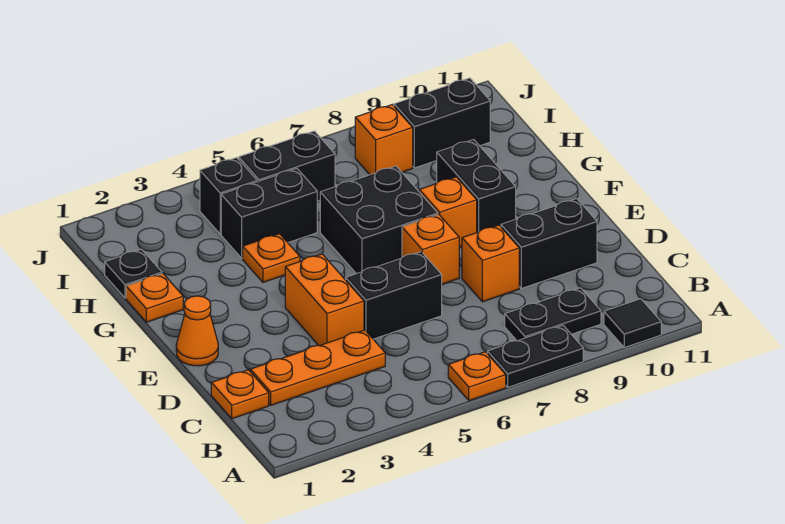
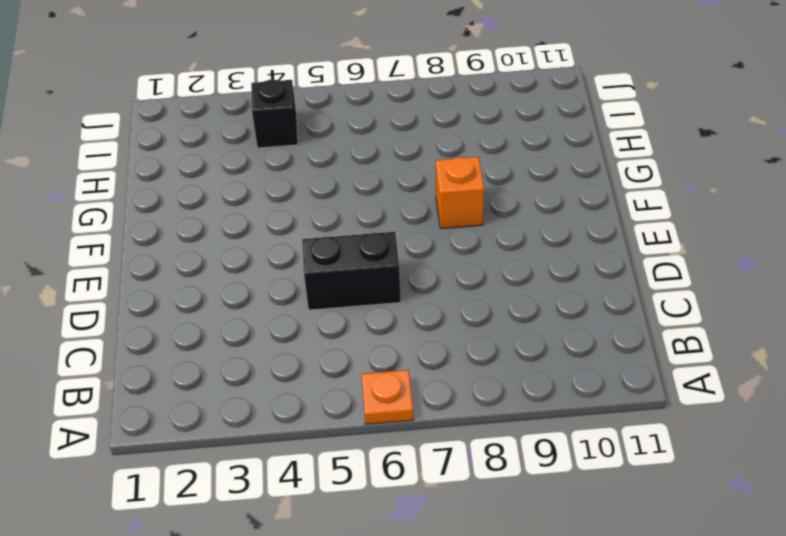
none -> black plate A7:A8 level 1
none -> black tile A10 level 1
none -> black plate B8:B9 level 1

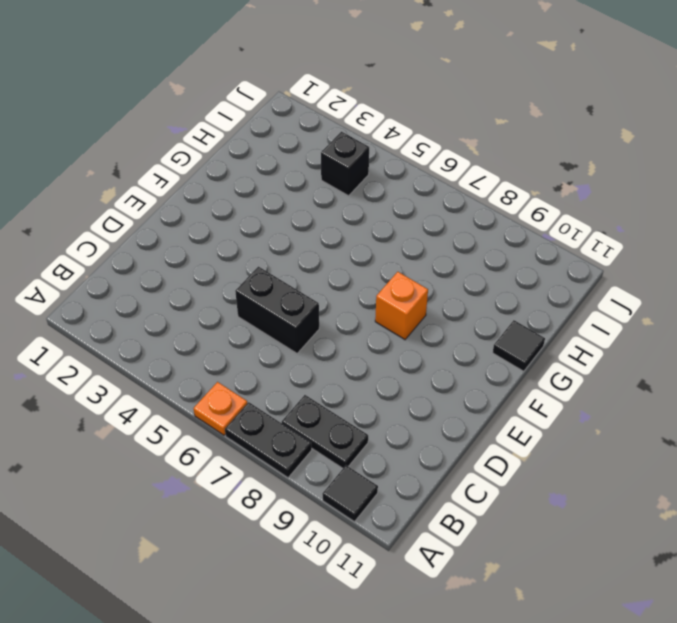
black tile G11 level 1 -> none
none -> orange plate C1 level 1
none -> orange plate C2:C4 level 1
none -> orange brick D4:E4 level 1

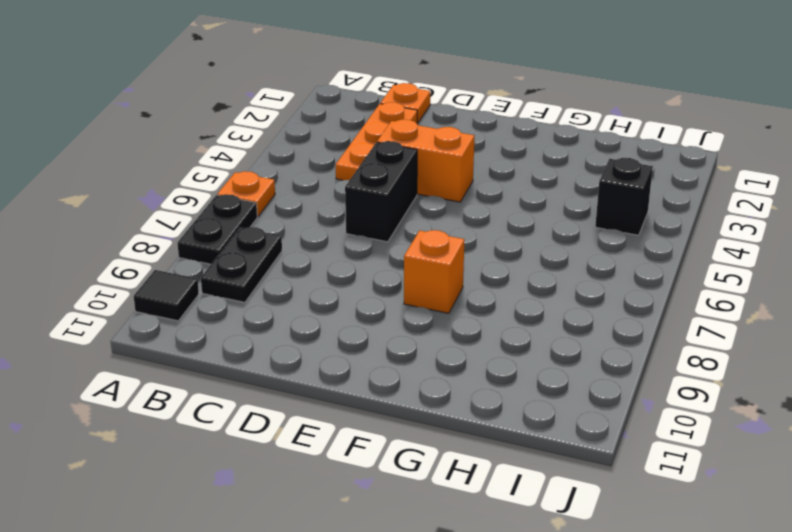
none -> orange brick D8 level 1
none -> black brick D9:D10 level 1
none -> orange cone E1 level 1

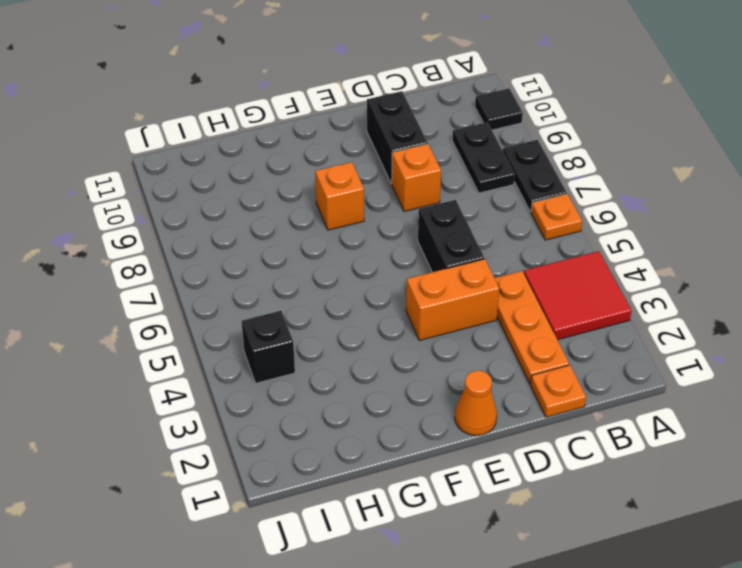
red tile A3:B4 level 1 -> none
none -> orange brick E7 level 1
none -> black brick F6:G7 level 1
none -> black brick F9:G9 level 1

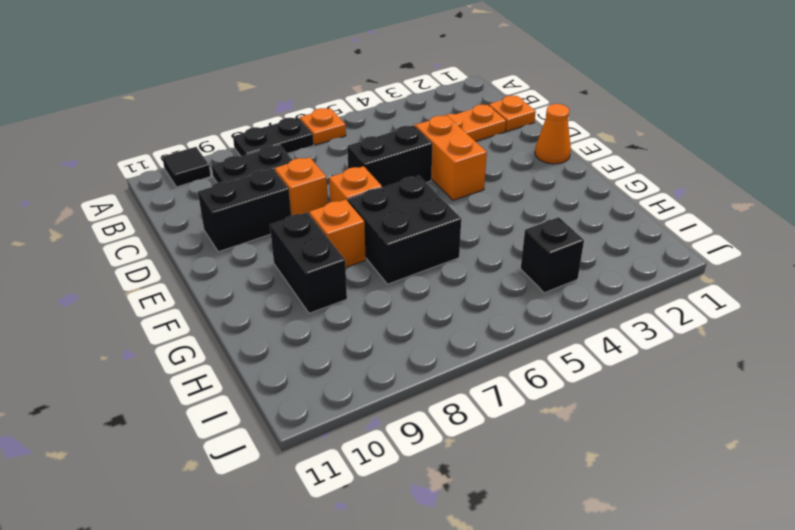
none -> orange plate G1 level 1
none -> orange plate G4 level 1
none -> black plate H1 level 1

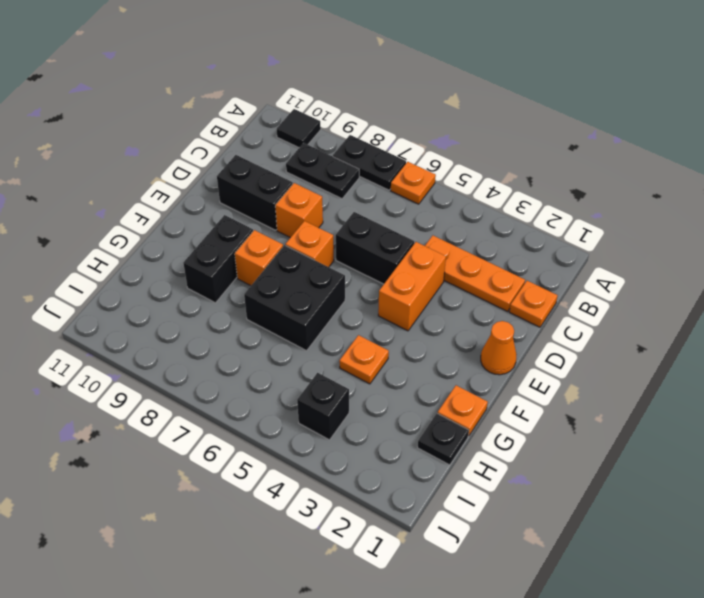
none -> black brick H4:H5 level 1
none -> black brick I5:I6 level 1
none -> orange brick I8 level 1

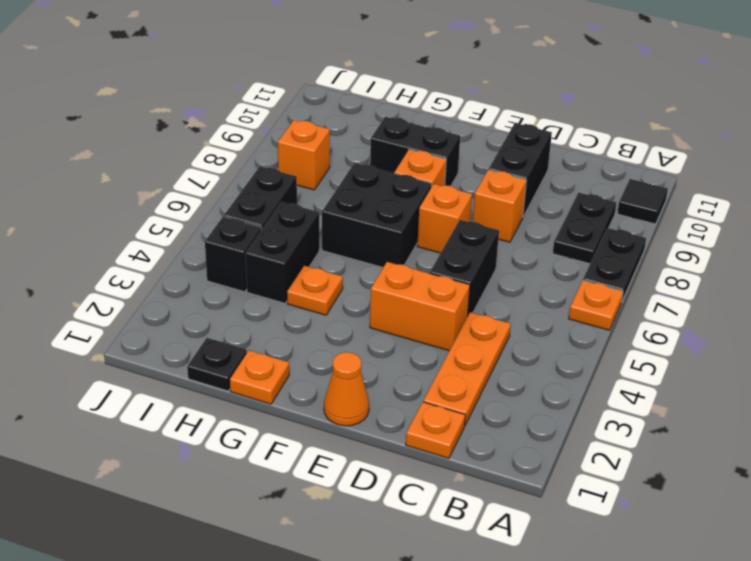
none -> black brick I9:I10 level 1

